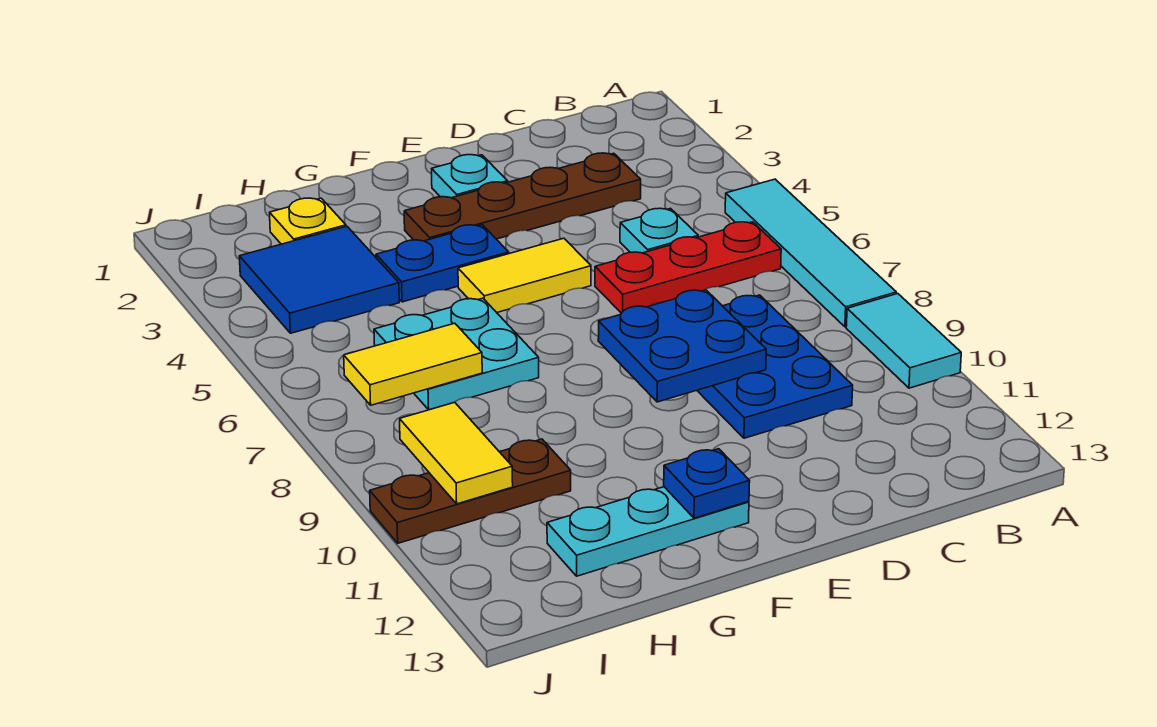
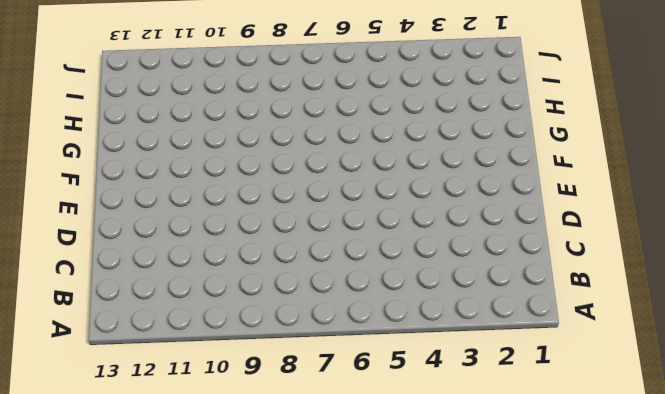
none -> cyan tile A5:A8 level 1
none -> cyan tile A9:A10 level 1
none -> red plate B6:D6 level 1

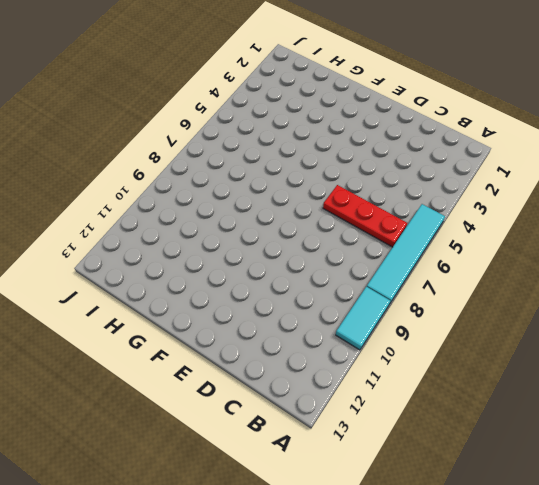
none -> brown plate C3:F3 level 1
none -> cyan plate C5 level 1
none -> blue plate C8:D10 level 1

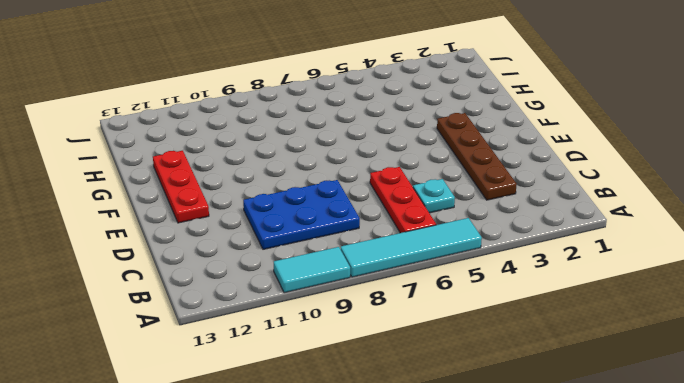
red plate E12:G12 level 1 -> cyan plate F12:H12 level 1
none -> cyan plate E2 level 1
none -> yellow tile E5:F5 level 1
none -> blue plate F4:G4 level 1

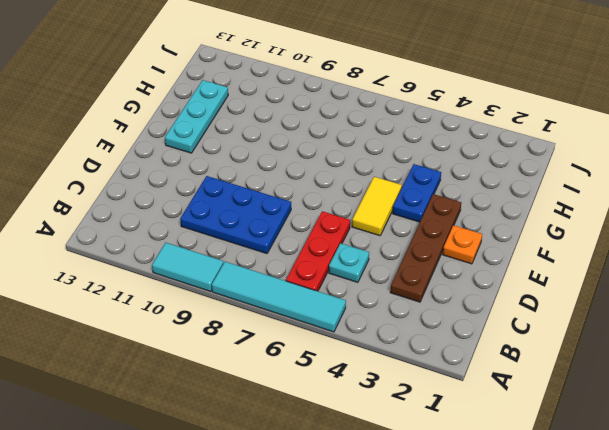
orange plate E2 level 1 -> cyan plate E2 level 1
none -> cyan plate G6:H7 level 1
none -> yellow plate H2 level 1
none -> blue tile H3:I4 level 1

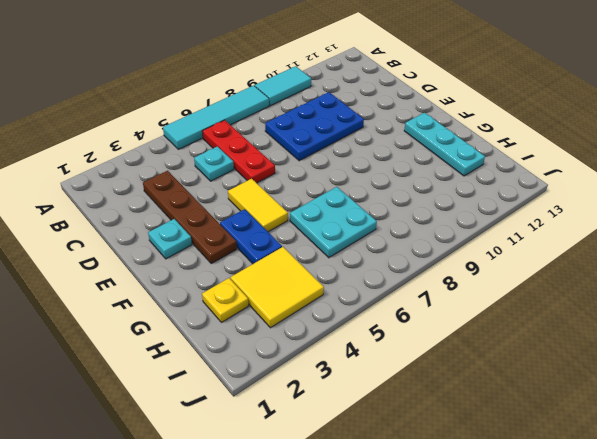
yellow tile H3:I4 level 1 -> blue tile H3:I4 level 1
none -> brown plate H10:J10 level 1
none -> blue plate D8:E9 level 2
none -> blue plate F12 level 2

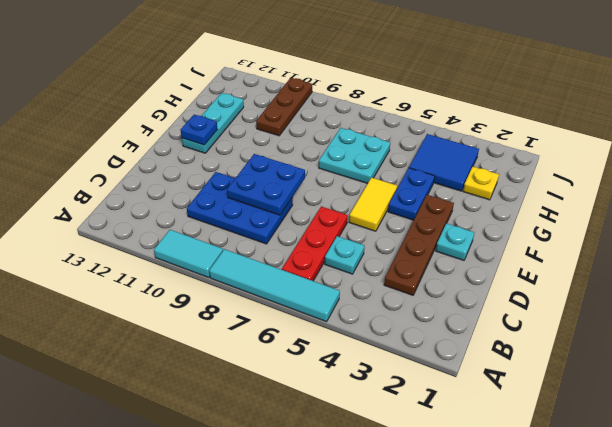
none -> yellow tile H7:I7 level 2
none -> yellow tile I9:I10 level 2

